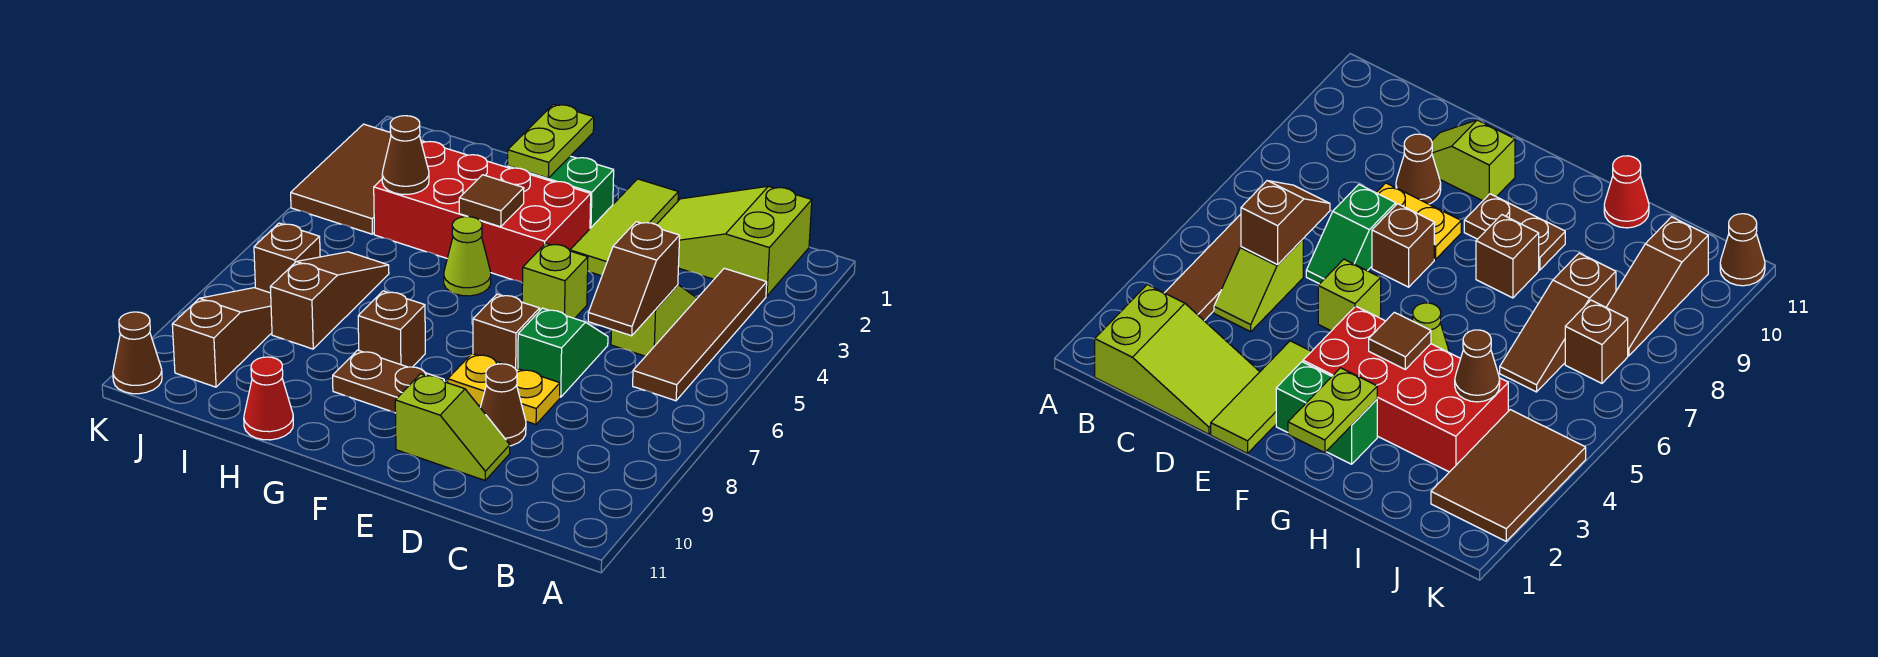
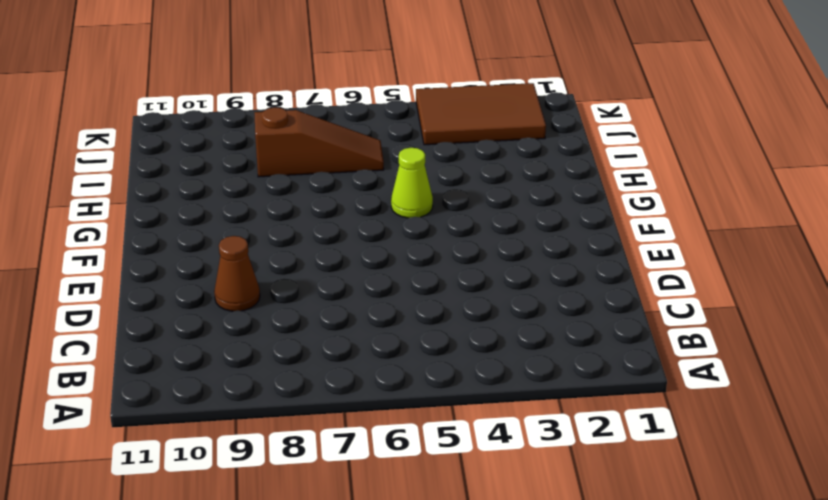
none -> lime slope B1:D2 level 1 top B
none -> brown tile B3:B6 level 1
none -> lime slope C4:C5 level 1 top 5

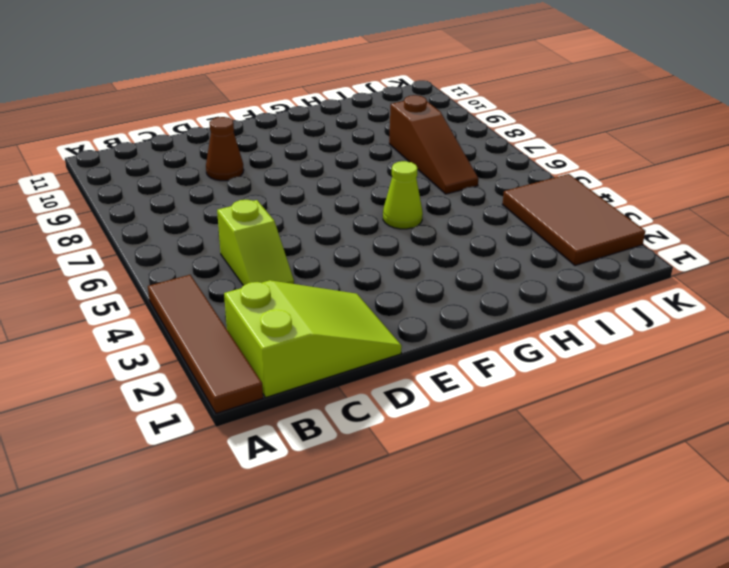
brown tile A1:A4 level 1 -> brown tile B3:B6 level 1
none -> green slope D6:D7 level 1 top 7
none -> yellow plate D8:E8 level 1
none -> lime slope D10:E10 level 1 top E

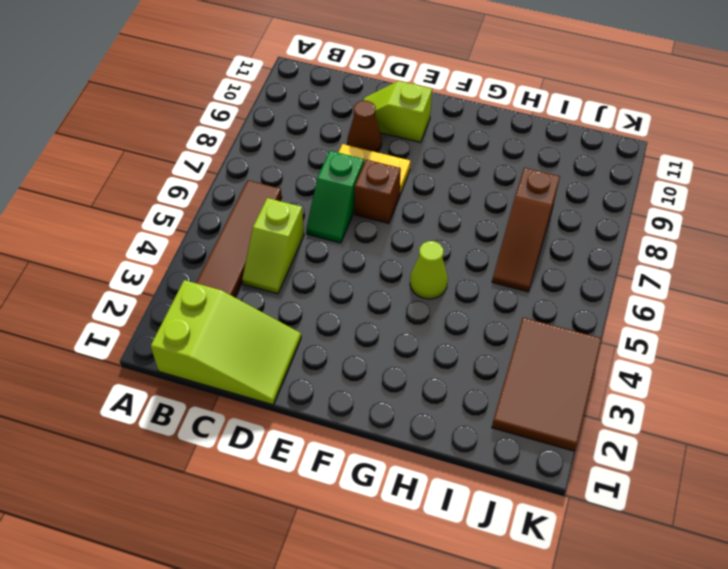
none -> lime tile E1:E3 level 1
none -> lime brick E5 level 1
none -> green brick F2:G2 level 1

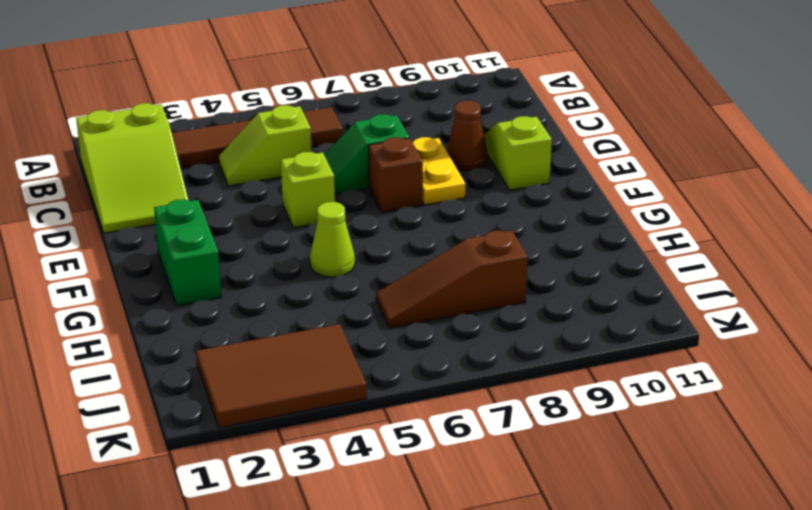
none -> lime tile E1:E3 level 1
none -> red brick F3:I4 level 1
none -> brown plate F9:G9 level 1

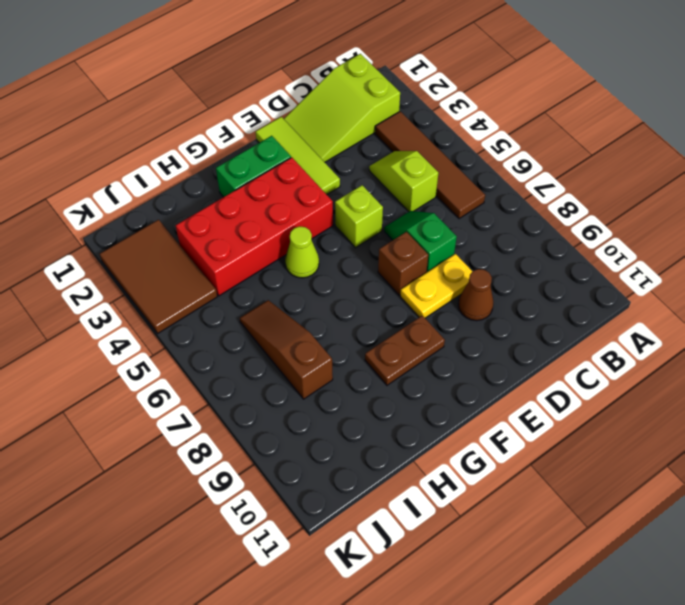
none -> lime slope D10:E10 level 1 top E
none -> brown brick G8 level 1
none -> red cone H11 level 1

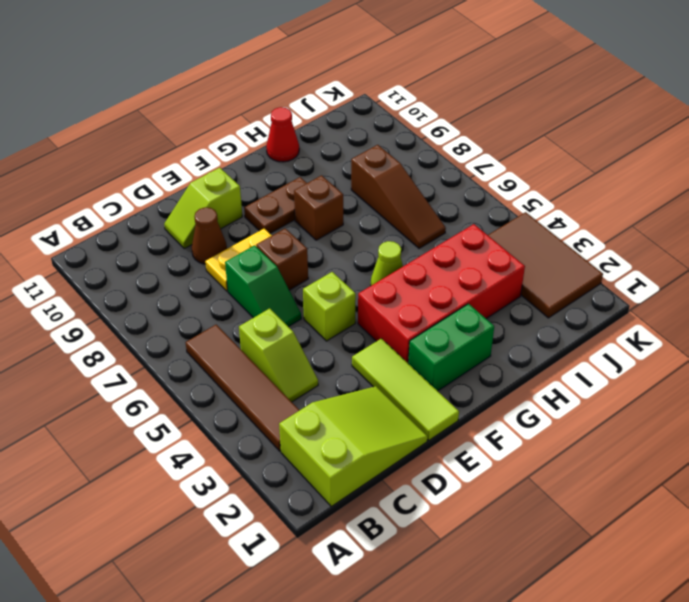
none -> brown brick J7 level 1
none -> brown slope J8:J10 level 1 top 10
none -> brown cone K11 level 1

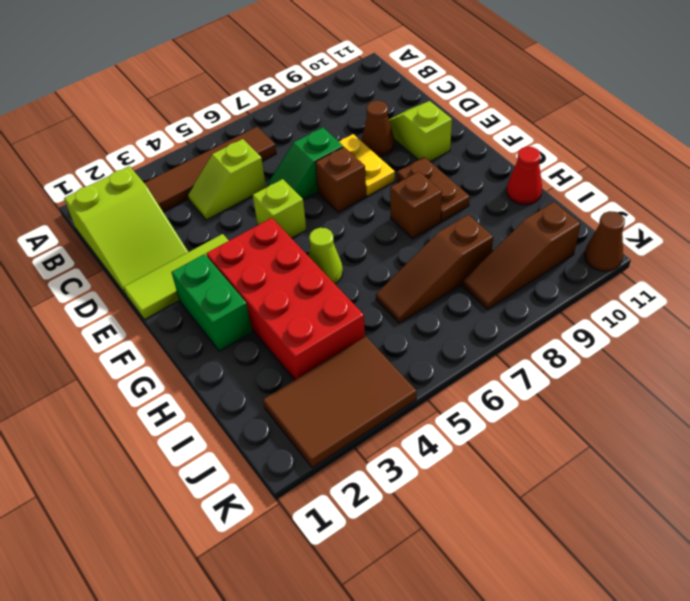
none -> brown brick J7 level 1
none -> brown slope C5:C6 level 2 top 5
none -> lime plate G1:G2 level 2

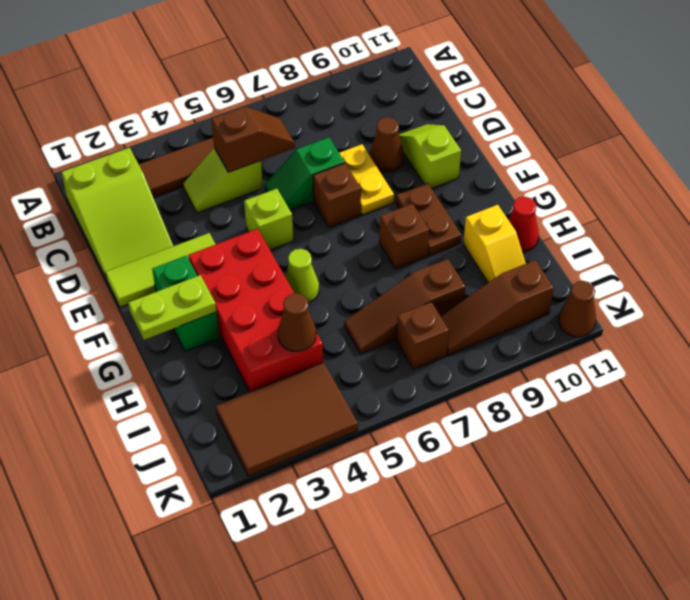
yellow slope H10:I10 level 1 top H -> none
none -> brown tile G4 level 2

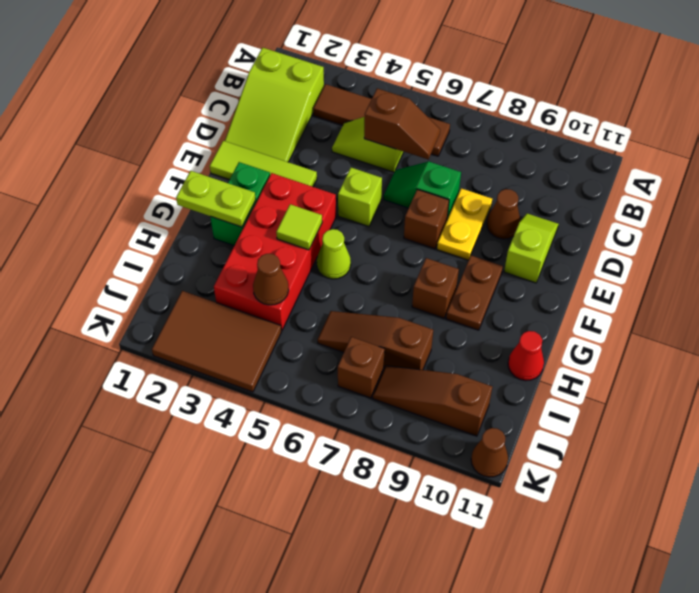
lime tile G4 level 2 -> brown tile G4 level 2

